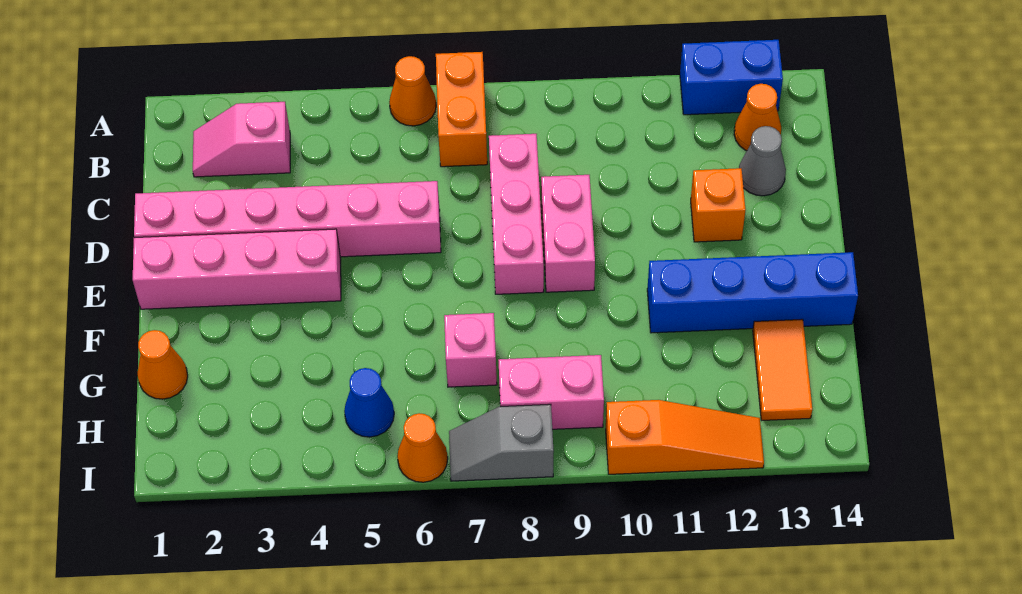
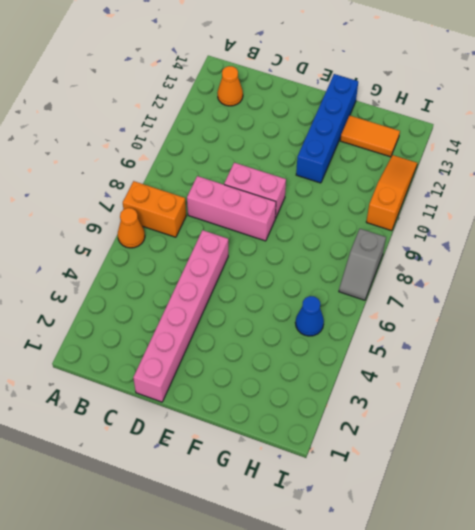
none -> blue brick A12:A13 level 1
none -> pink slope B2:B3 level 1 top 3
none -> grey cone C13 level 1

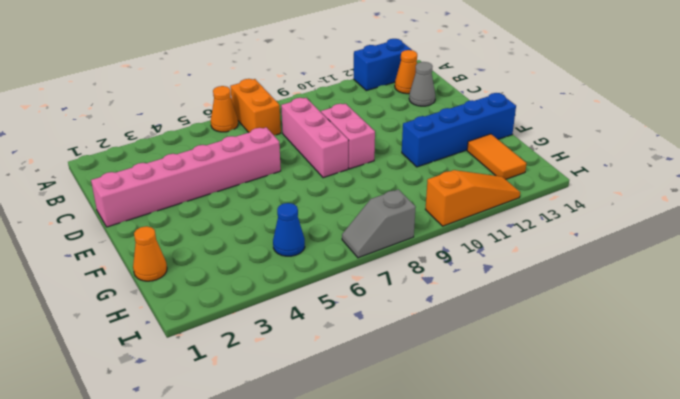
none -> pink slope B2:B3 level 1 top 3
none -> orange brick D12 level 1
none -> pink brick E1:E4 level 1

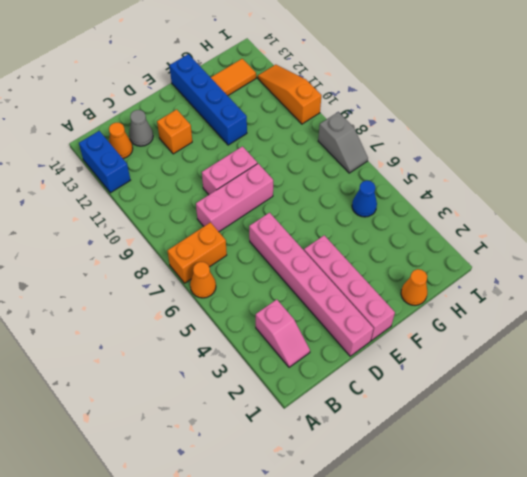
none -> pink brick G7 level 1
none -> pink brick H8:H9 level 1
none -> orange cone I6 level 1

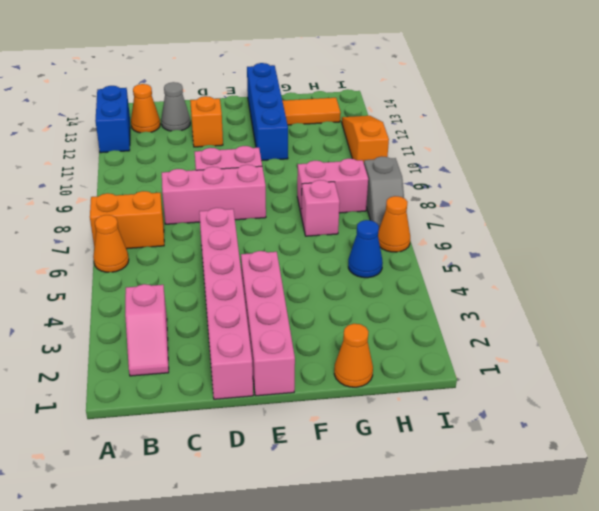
pink brick G8:H8 level 1 -> pink brick H8:H9 level 1

